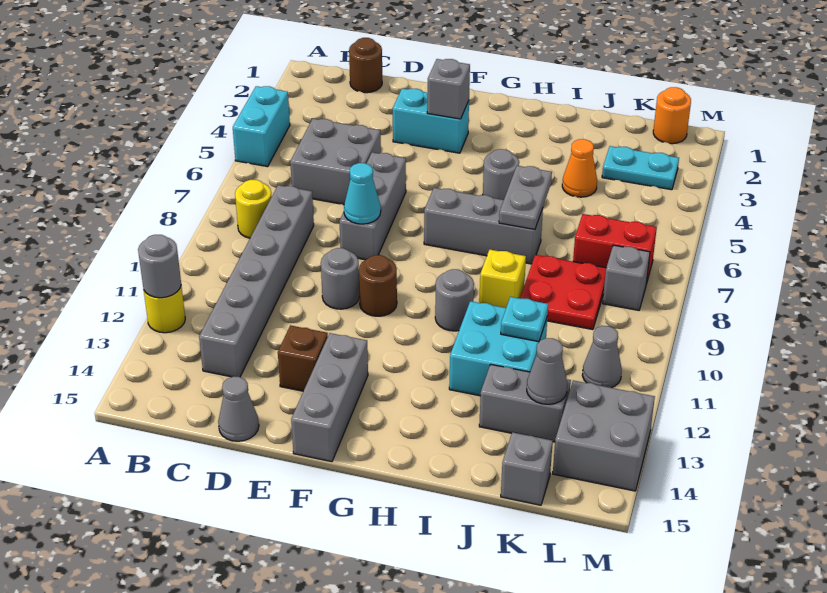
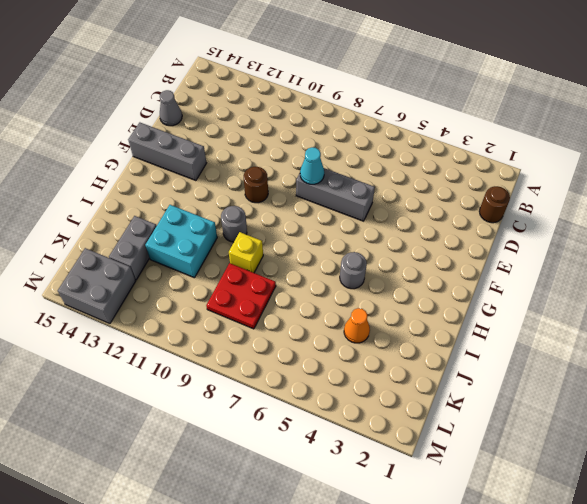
none -> cyan brick A4:A5 level 1
none -> yellow round brick A12 level 1
none -> yellow round brick B8 level 1
none -> grey brick C5:D6 level 1

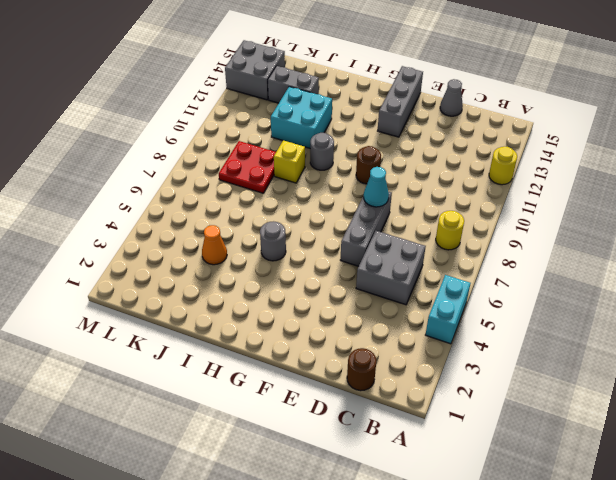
none -> grey brick C8:C13 level 1
none -> cyan brick E3:F3 level 1
none -> grey round brick E10 level 1
none -> brown brick E13 level 1

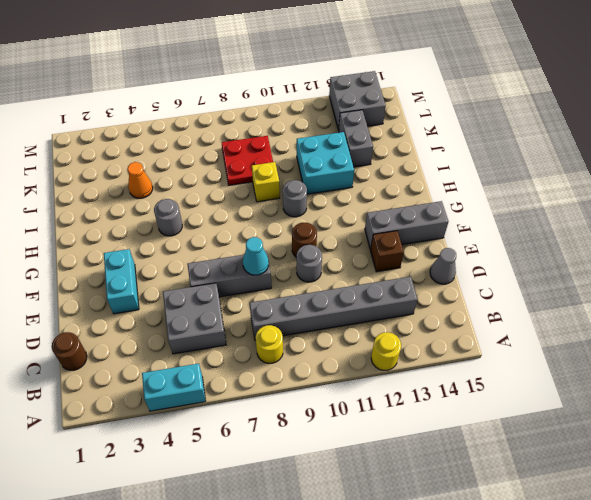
none -> grey brick G7:I7 level 1
none -> cyan plate K3:L3 level 1
none -> red brick K7:L7 level 1
none -> grey brick K15 level 1

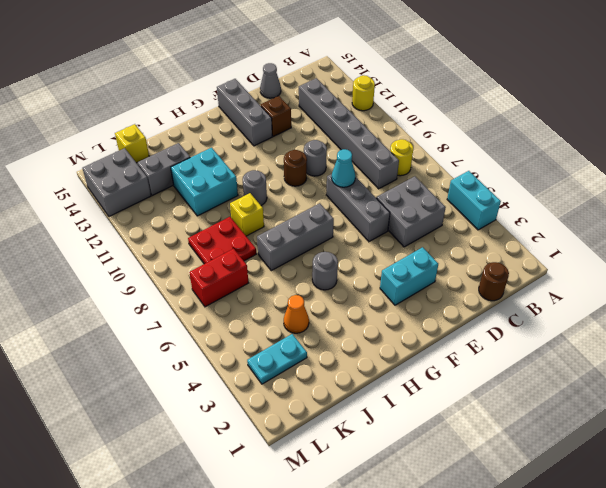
yellow brick K15 level 1 -> grey brick K15 level 1
none -> orange round brick L1 level 1
none -> grey brick L8 level 1
none -> grey cone L11 level 1
none -> grey round brick A12 level 2

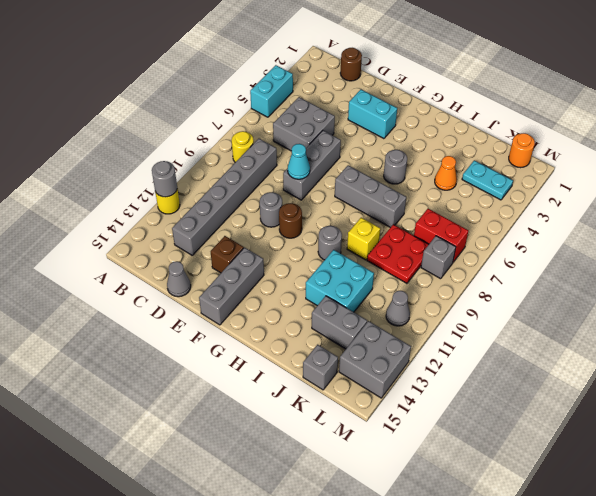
none -> grey brick F3 level 2
none -> grey plate I6:I7 level 2
none -> cyan plate J11 level 2
none -> grey cone K13 level 2

